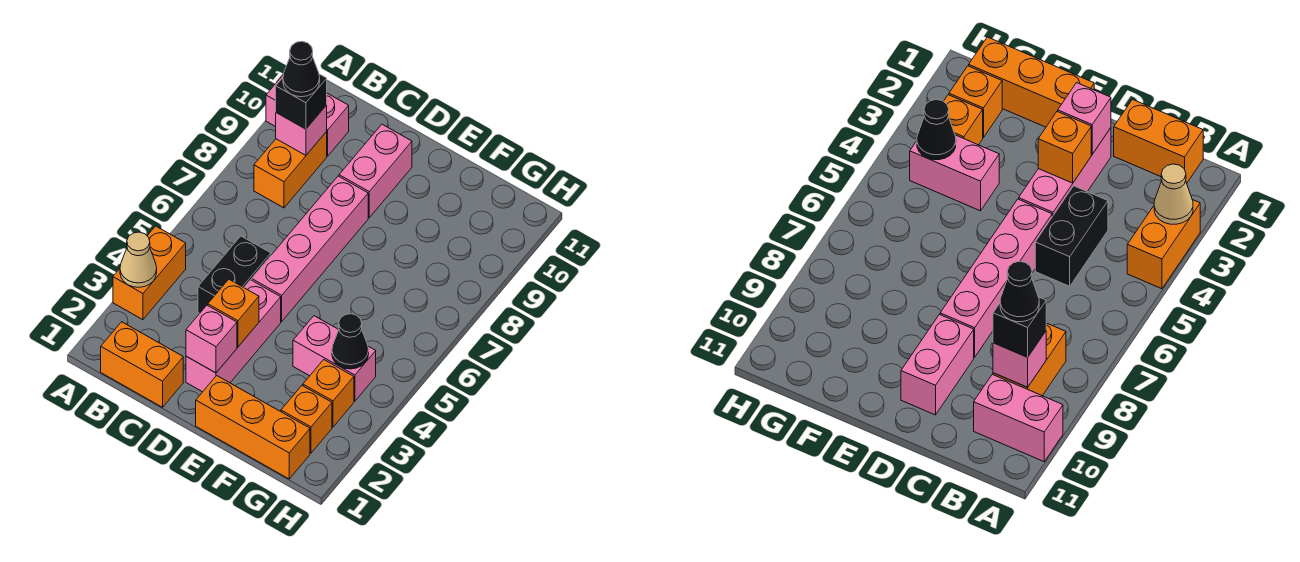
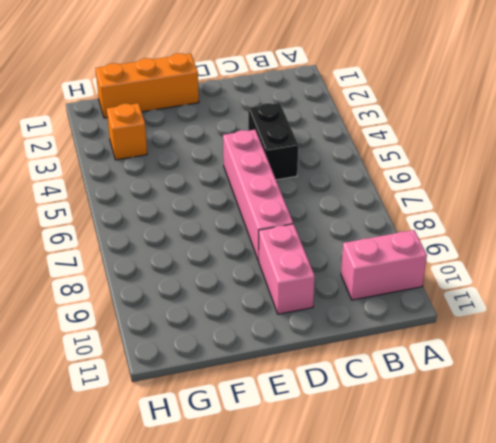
none -> orange brick A3:A4 level 1
none -> orange brick B1:C1 level 1
none -> orange brick B8:B9 level 1

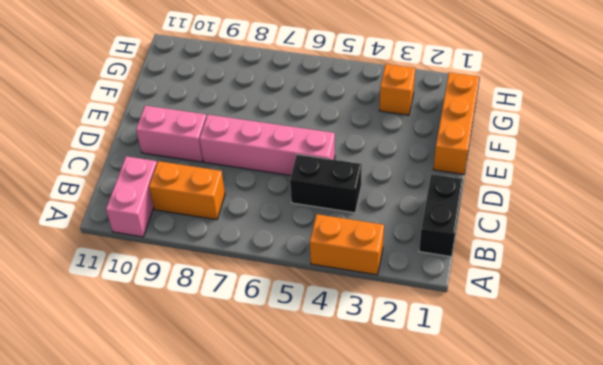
black brick B1:C1 level 1 -> orange brick B1:C1 level 1
none -> pink brick D2:D4 level 1
none -> pink brick F4:G4 level 1
none -> orange brick G2 level 1

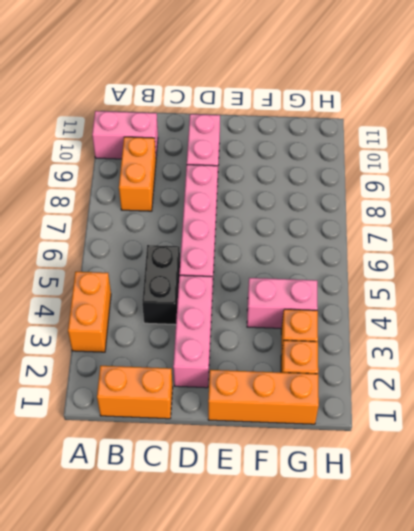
none -> tan cone A3 level 2
none -> pink brick B9 level 2
none -> pink brick D2 level 2

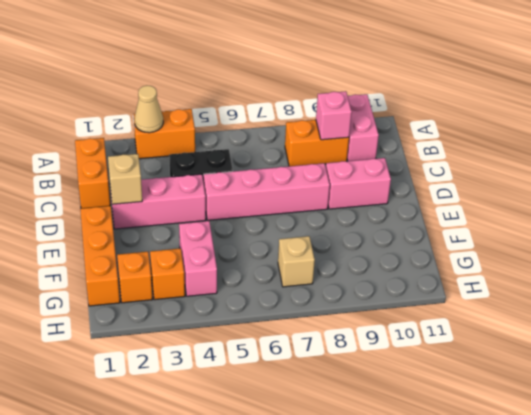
tan brick D2 level 2 -> pink brick D2 level 2
tan brick G7 level 1 -> none
none -> orange brick D3 level 2
none -> black cone G4 level 2
none -> black brick B9 level 3

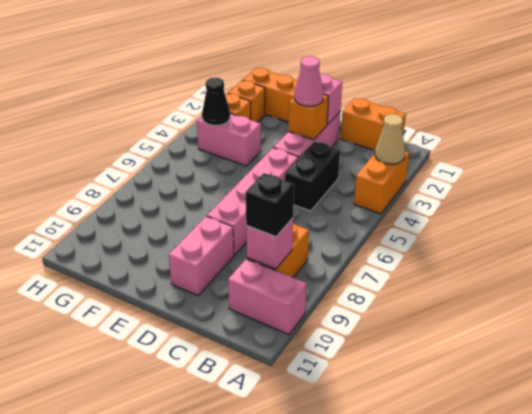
pink cone D3 level 3 -> none
none -> black cone B9 level 4

